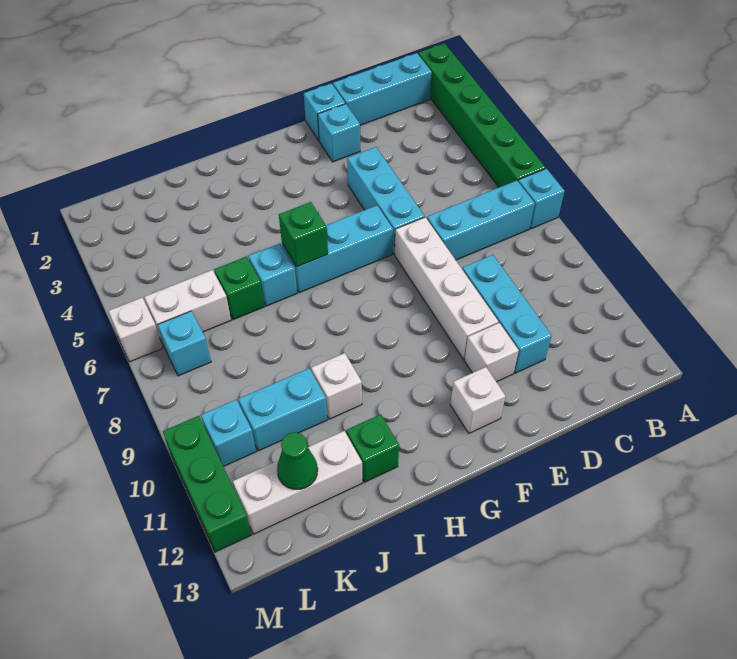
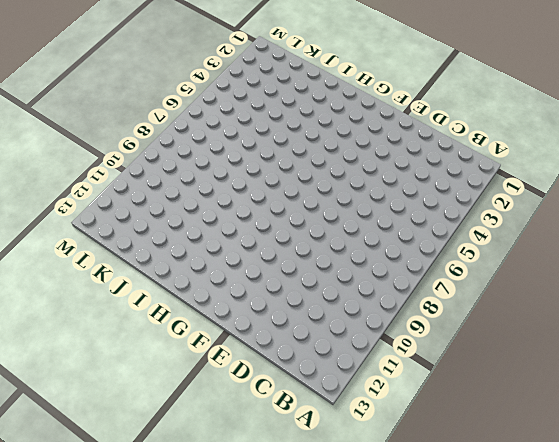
none -> green brick A1:A6 level 1
none -> cyan brick A7 level 1
none -> cyan brick B1:D1 level 1

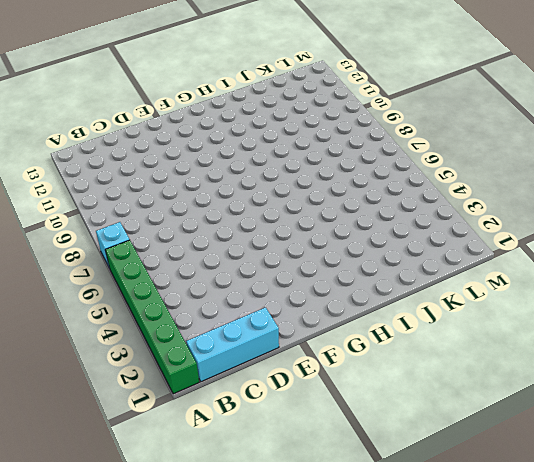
none -> cyan brick B7:D7 level 1
none -> cyan brick D9:D11 level 1
none -> cyan brick E1 level 1

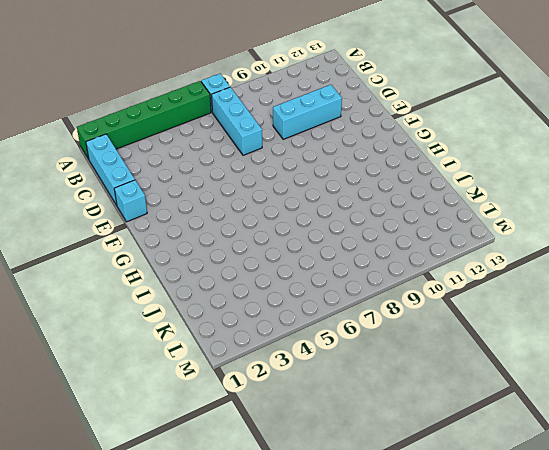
none -> cyan brick E2 level 1
none -> cyan brick E4:E6 level 1
none -> white brick E7:E10 level 1

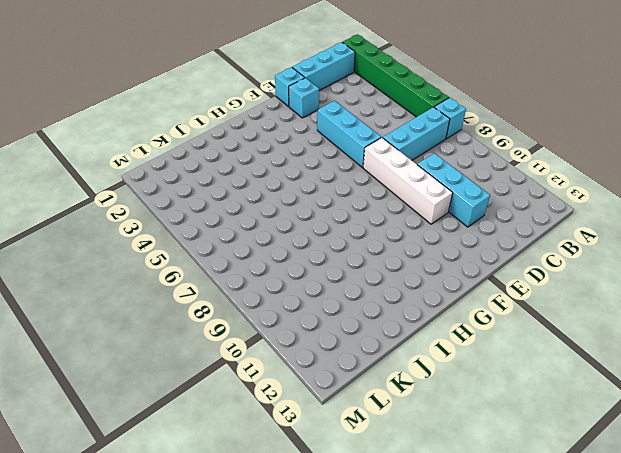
none -> white brick E11 level 1
none -> cyan brick F6:H6 level 1
none -> white brick F12 level 1

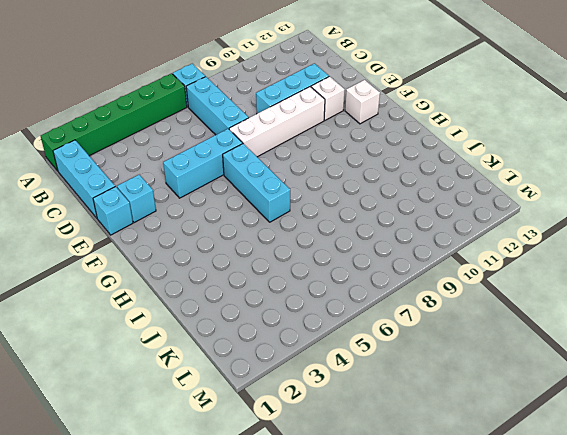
none -> cyan brick I6 level 1
none -> white brick I10 level 1
none -> green brick I12 level 1

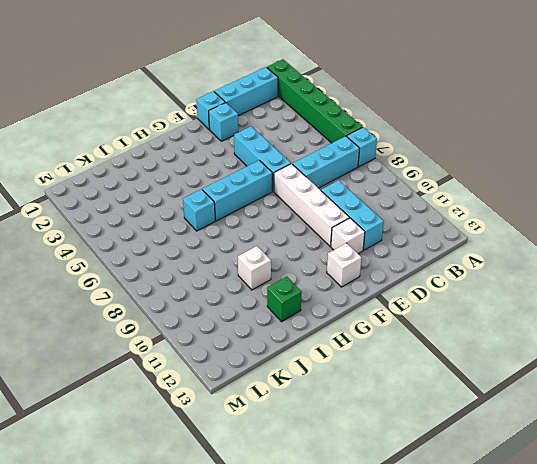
none -> green brick J6 level 1
none -> cyan brick J10:K10 level 1
none -> white brick J12:L12 level 1

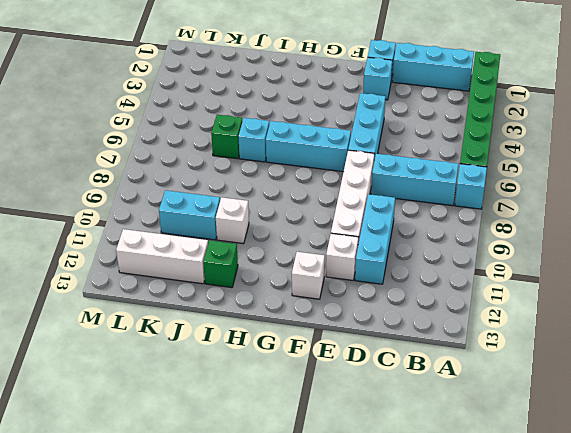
none -> white brick K6:L6 level 1
none -> cyan brick L7 level 1
none -> cyan brick L10 level 1

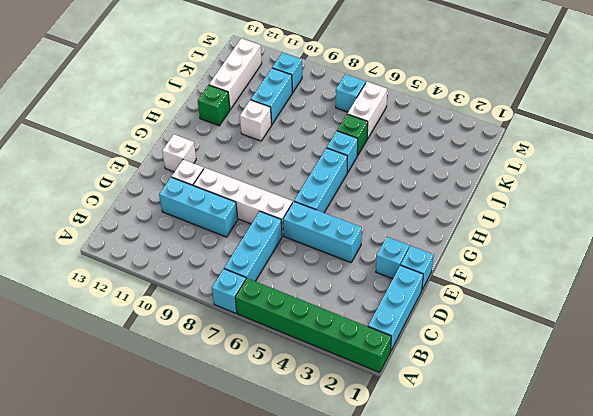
none -> white brick M6 level 1
none -> green brick M10:M12 level 1
none -> green brick H6 level 2

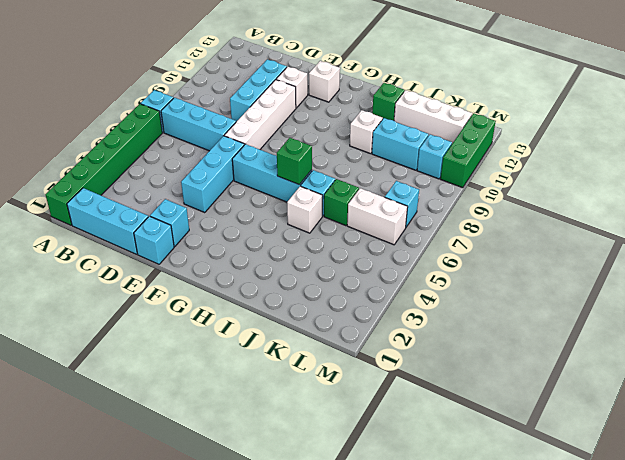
white brick I5 level 1 -> white brick M6 level 1
none -> green cone K12 level 2

